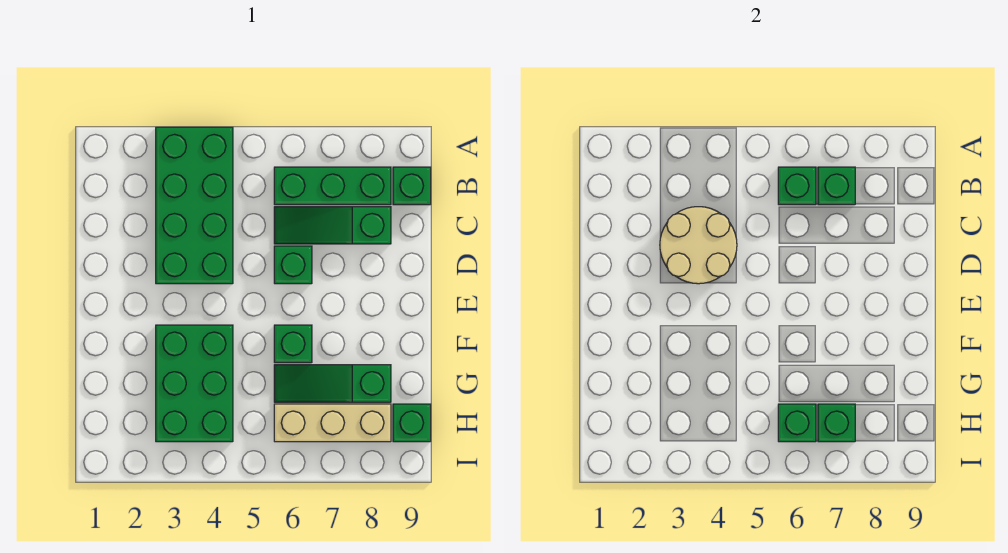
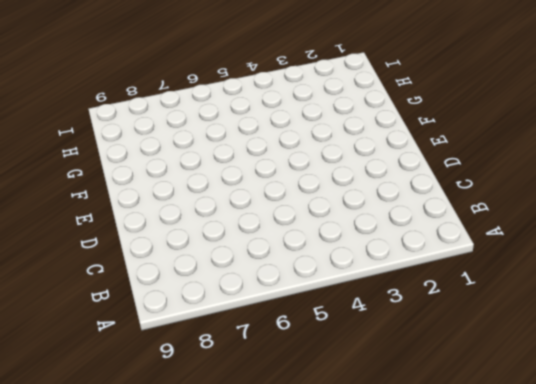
none -> green brick A3:D4 level 1
none -> green brick B6:B8 level 1
none -> green brick B9 level 1

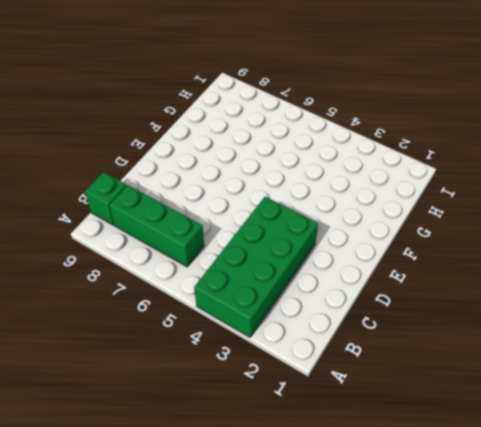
none -> green slope C6:C8 level 1 top 8
none -> green brick D6 level 1
none -> green brick F3:H4 level 1

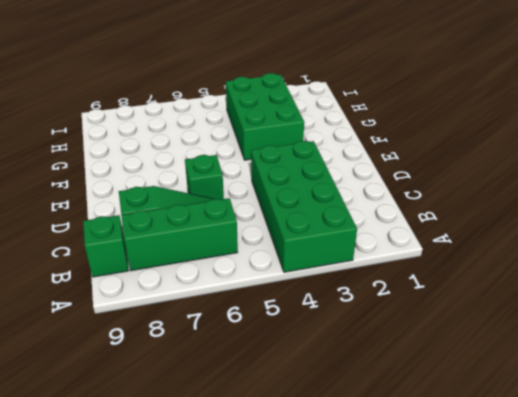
none -> green brick F6 level 1
none -> green slope G6:G8 level 1 top 8
none -> tan brick H6:H8 level 1

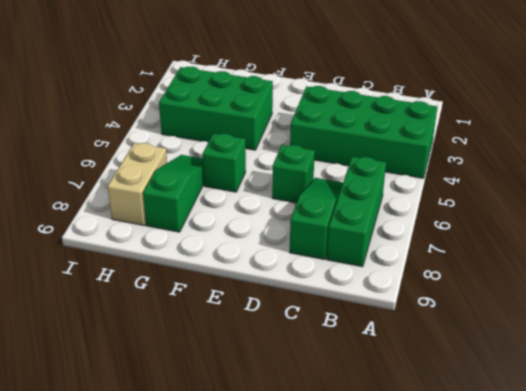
tan brick H7:H8 level 1 -> tan brick H6:H8 level 1
none -> green brick B9 level 1
none -> green brick H9 level 1
none -> green brick B6 level 2

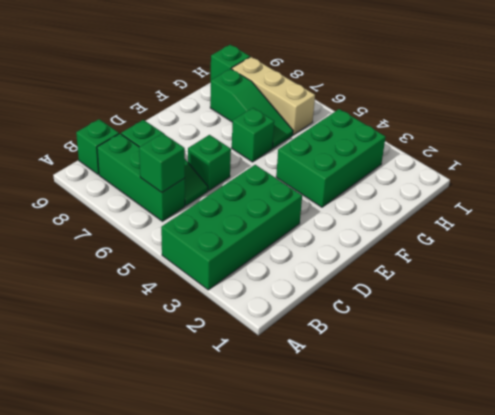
none -> green brick B7 level 2
none -> tan round brick C3:D4 level 2
none -> green brick H6 level 2

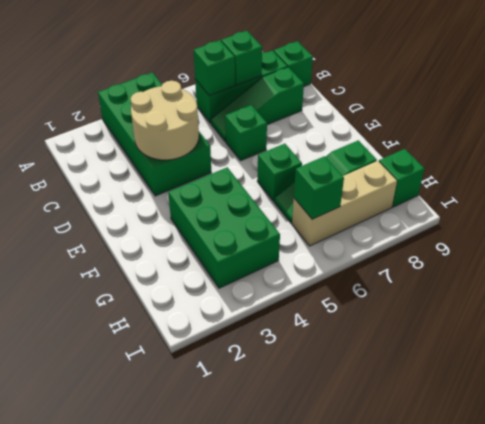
none -> green brick H7 level 2

